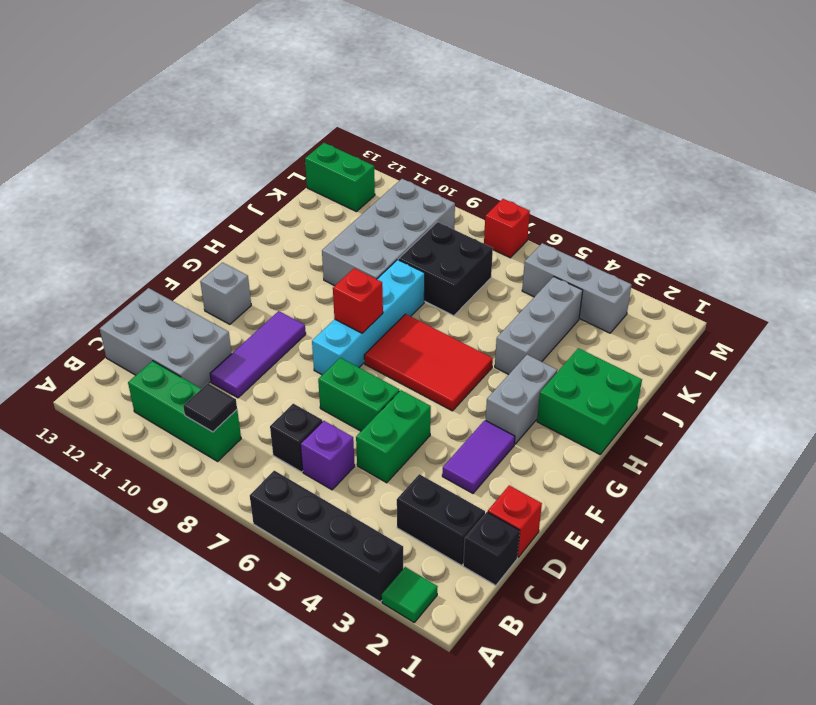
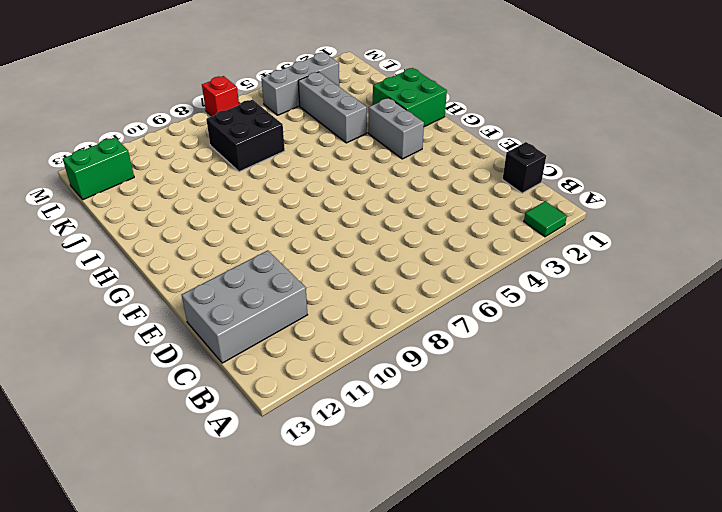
none -> black brick A3:A6 level 1
none -> green brick B9:B11 level 1
none -> black brick C2:C3 level 1

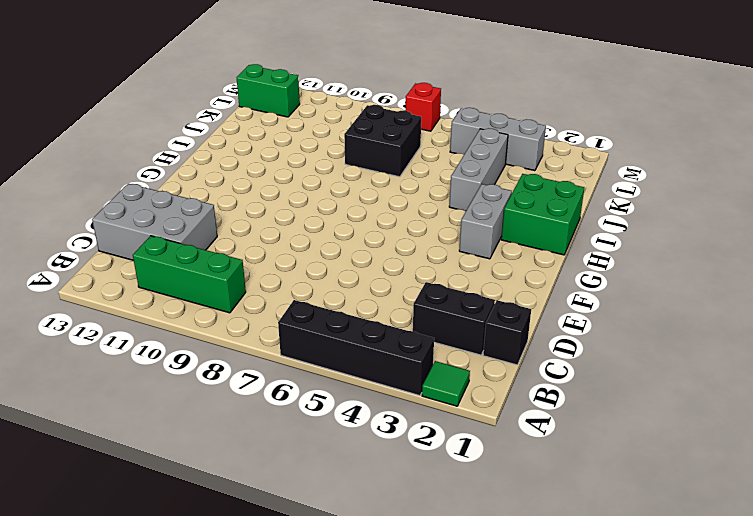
none -> purple brick C6 level 1
none -> black brick C7 level 1
none -> red brick D1 level 1

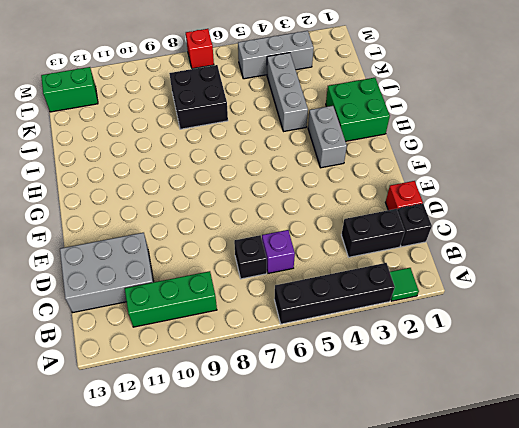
none -> green brick D5:E5 level 1
none -> purple tile D10:F10 level 1
none -> purple tile E3:F3 level 1

